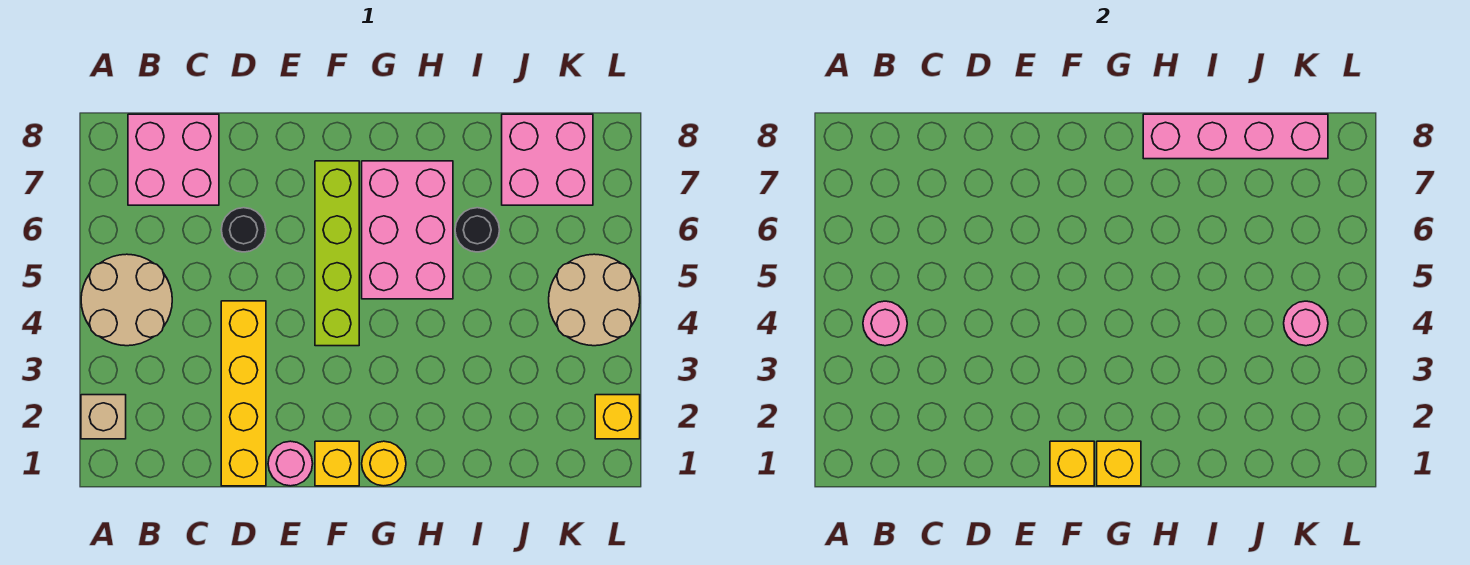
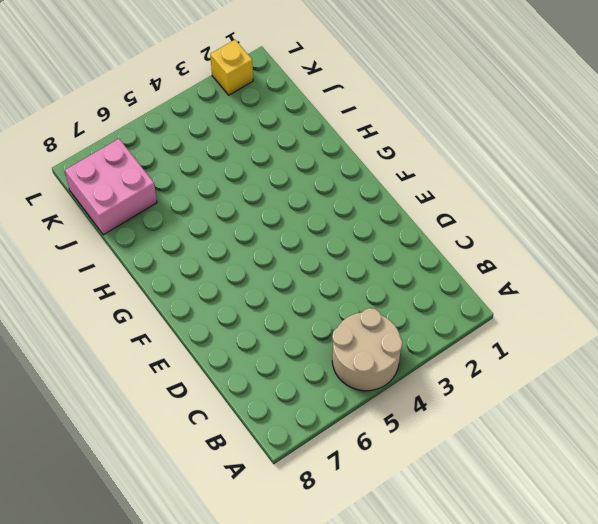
none -> tan brick A2 level 1
none -> pink brick B7:C8 level 1
none -> yellow brick D1:D4 level 1

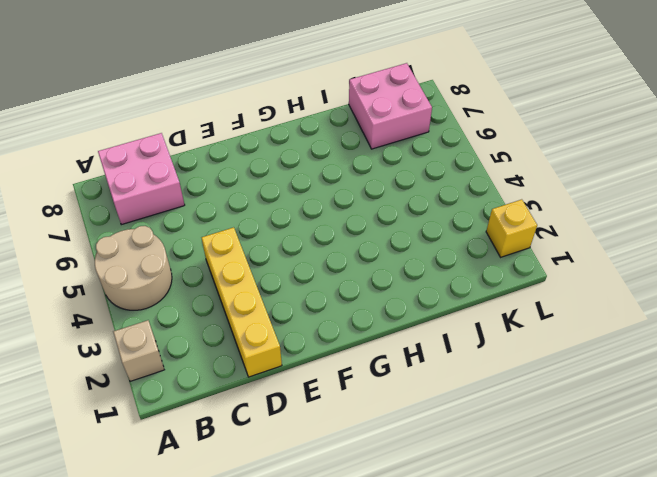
none -> black round brick D6 level 1
none -> pink round brick E1 level 1
none -> yellow brick F1 level 1

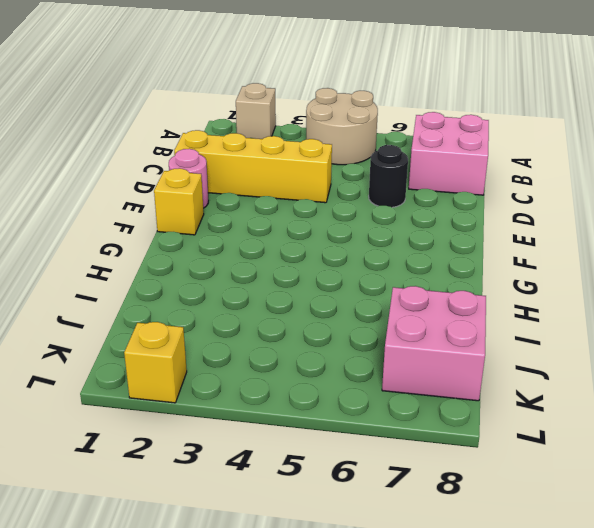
none -> lime brick F4:F7 level 1
none -> yellow round brick G1 level 1
none -> pink brick G5:H7 level 1

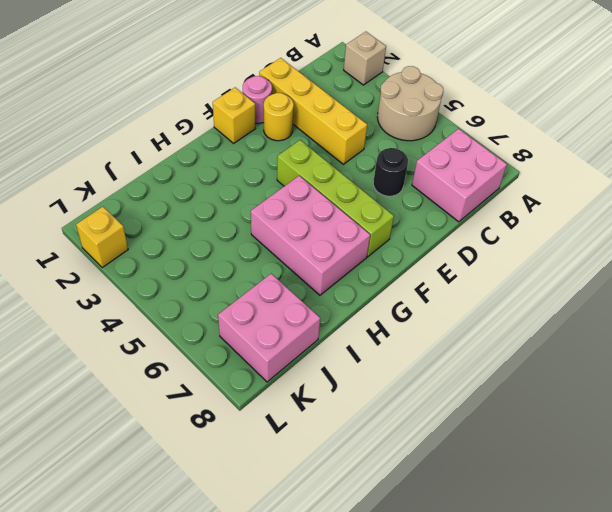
yellow round brick E2 level 1 -> yellow round brick G1 level 1
none -> black round brick I6 level 1
none -> tan round brick K4:L5 level 1
none -> pink round brick B4 level 2

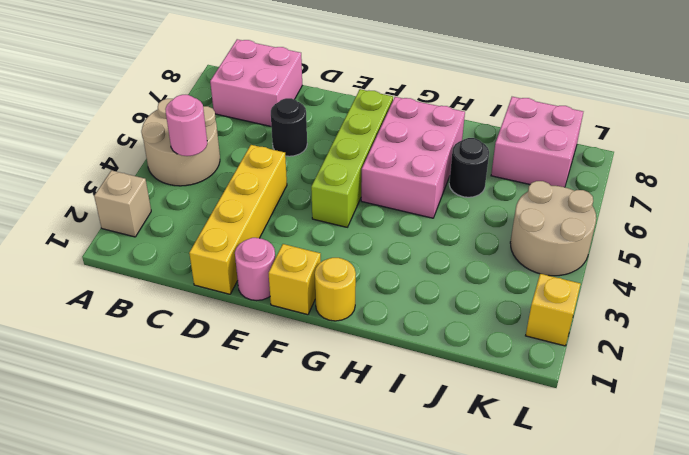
none -> yellow brick F1 level 2
none -> yellow brick G1 level 2
none -> pink brick H8:K8 level 2

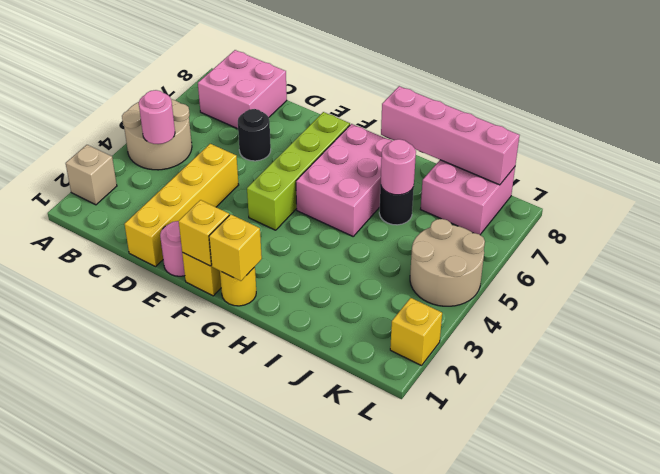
pink round brick I6 level 2 -> pink round brick K4 level 2

